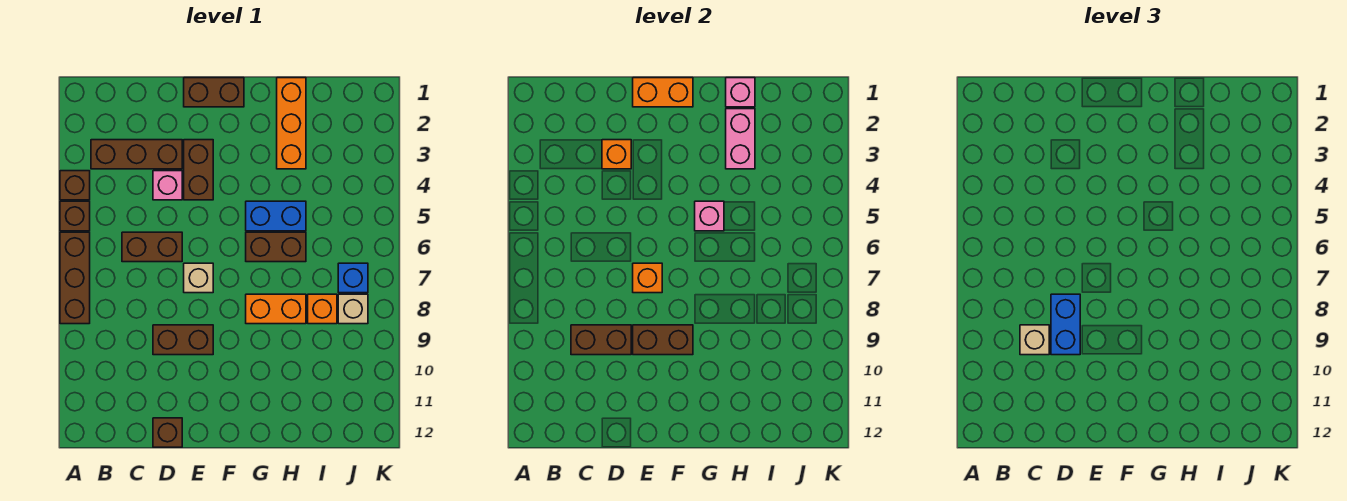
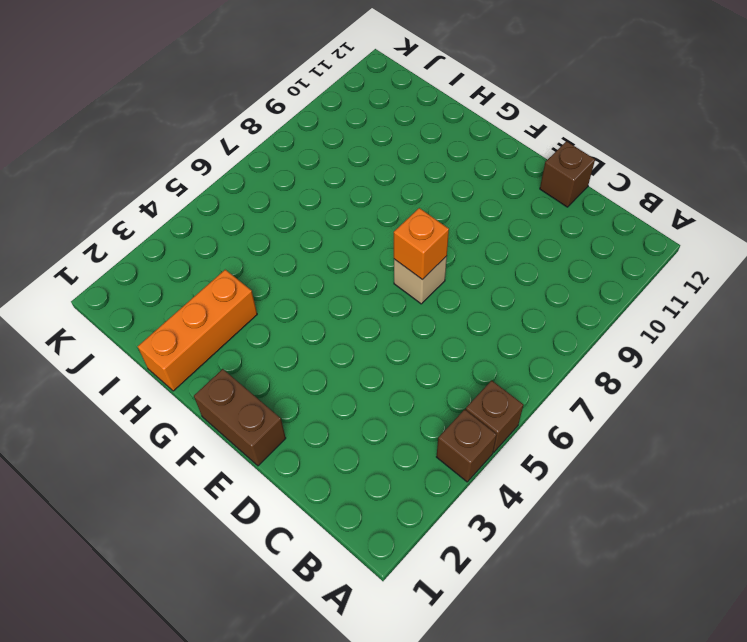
none -> brown brick A6:A8 level 1
none -> brown brick B3:D3 level 1
none -> brown brick C6:D6 level 1

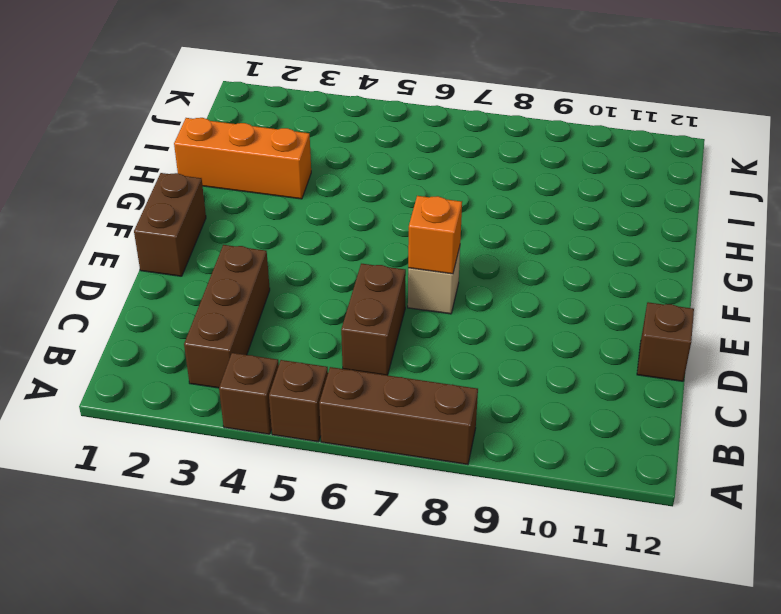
none -> pink brick D4 level 1
none -> brown brick D9:E9 level 1
none -> brown brick E3:E4 level 1

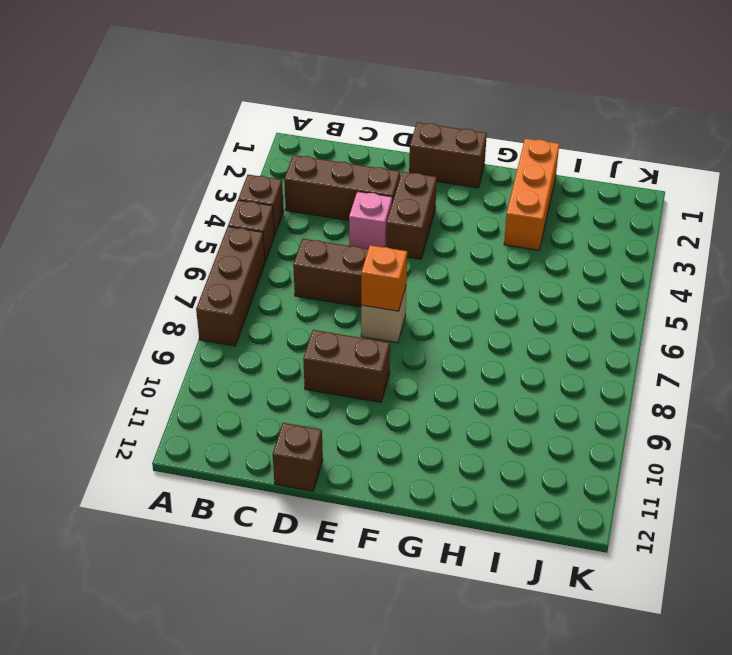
none -> blue brick G5:H5 level 1
none -> brown brick G6:H6 level 1
none -> orange brick G8:H8 level 1

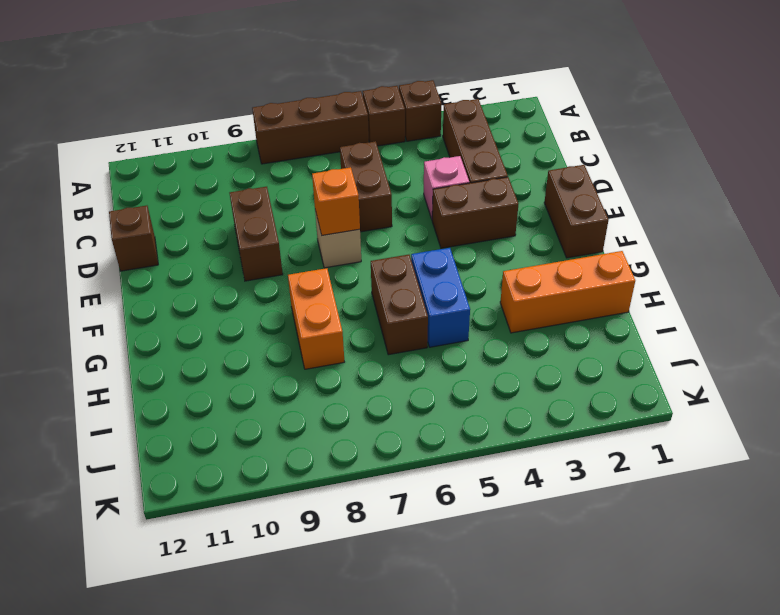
none -> orange brick I8 level 1
none -> blue brick J7 level 1
none -> tan brick J8 level 1

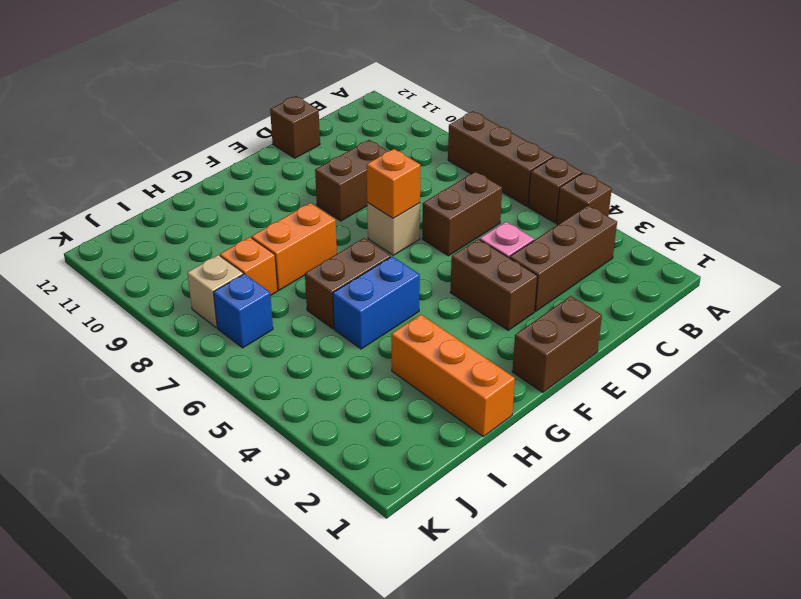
none -> brown brick C9:D9 level 2
none -> orange brick D3 level 2
none -> orange brick E1:F1 level 2

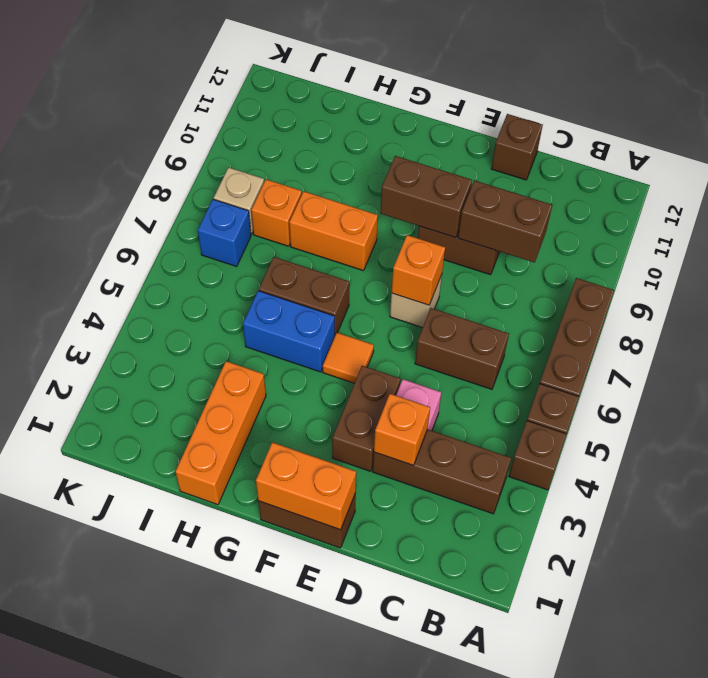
orange tile F5 level 1 -> none
none -> pink brick G5 level 2
none -> pink brick H1 level 2
none -> pink brick H2:H3 level 2

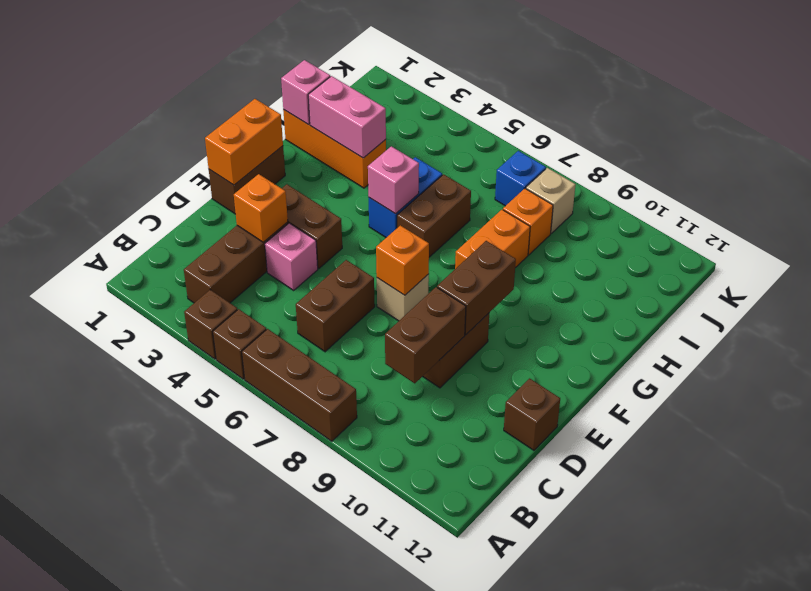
none -> tan brick C9 level 3
none -> blue brick D8:D9 level 3

